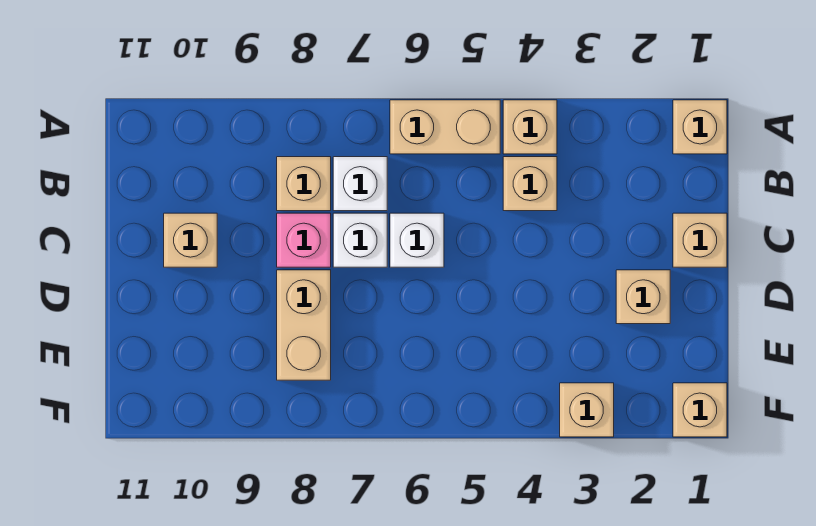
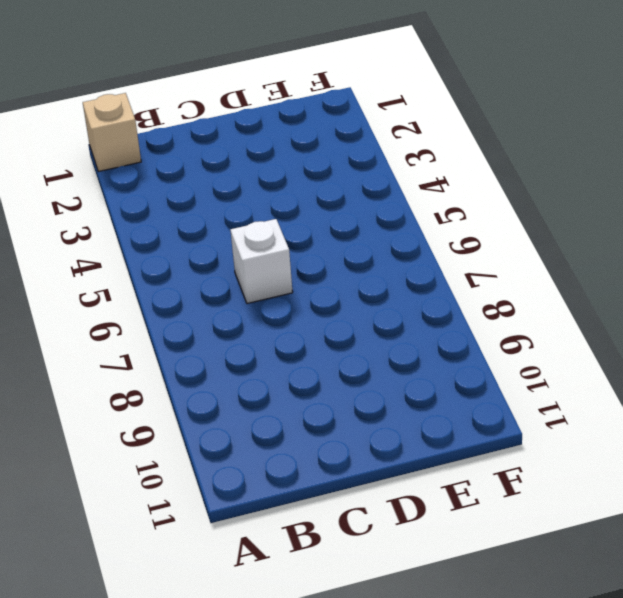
none -> tan brick A4 level 1
none -> tan brick A5:A6 level 1
none -> tan brick B4 level 1

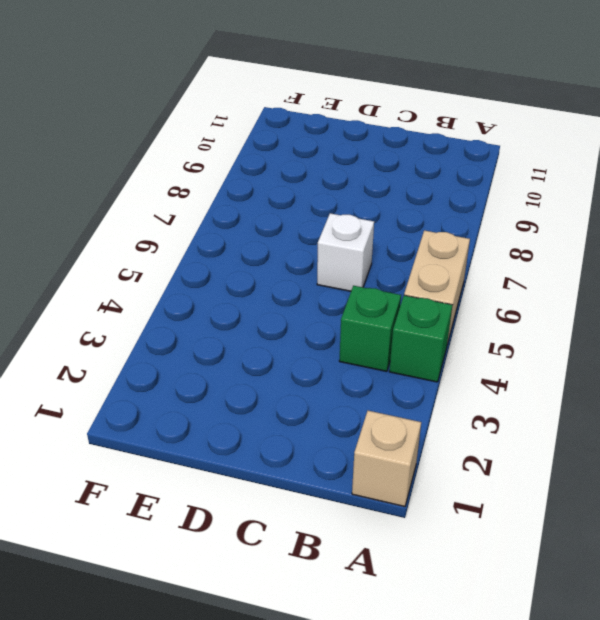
green brick A4 level 1 -> tan brick A4 level 1
green brick B4 level 1 -> tan brick B4 level 1
none -> white brick B7 level 1
none -> tan brick B8 level 1
none -> tan brick C1 level 1

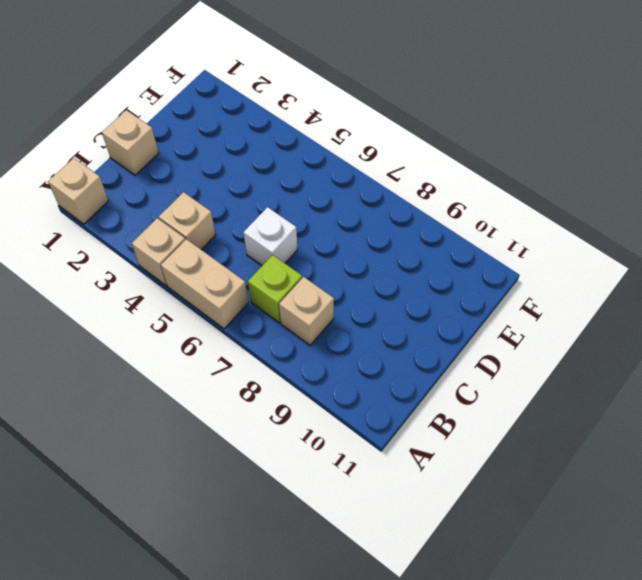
lime brick B7 level 1 -> white brick B7 level 1
none -> white brick C7 level 1
none -> pink brick C8 level 1
none -> tan brick C10 level 1

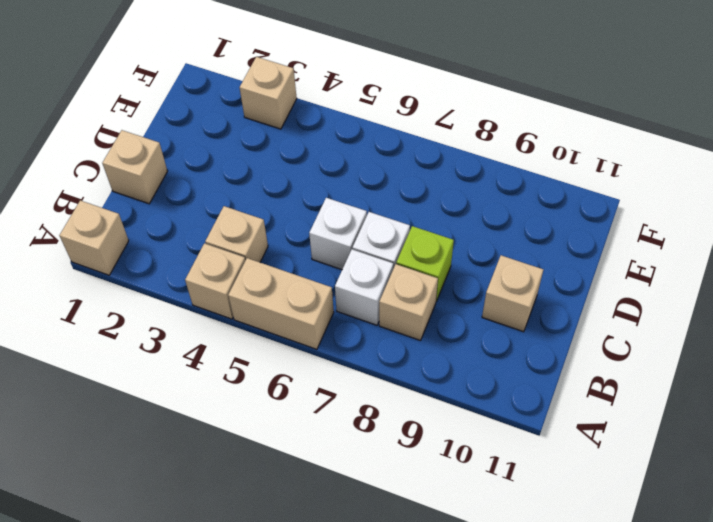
lime brick C8 level 1 -> pink brick C8 level 1
none -> tan brick D2 level 1
none -> tan brick D8:E8 level 1
none -> tan brick F1 level 1

